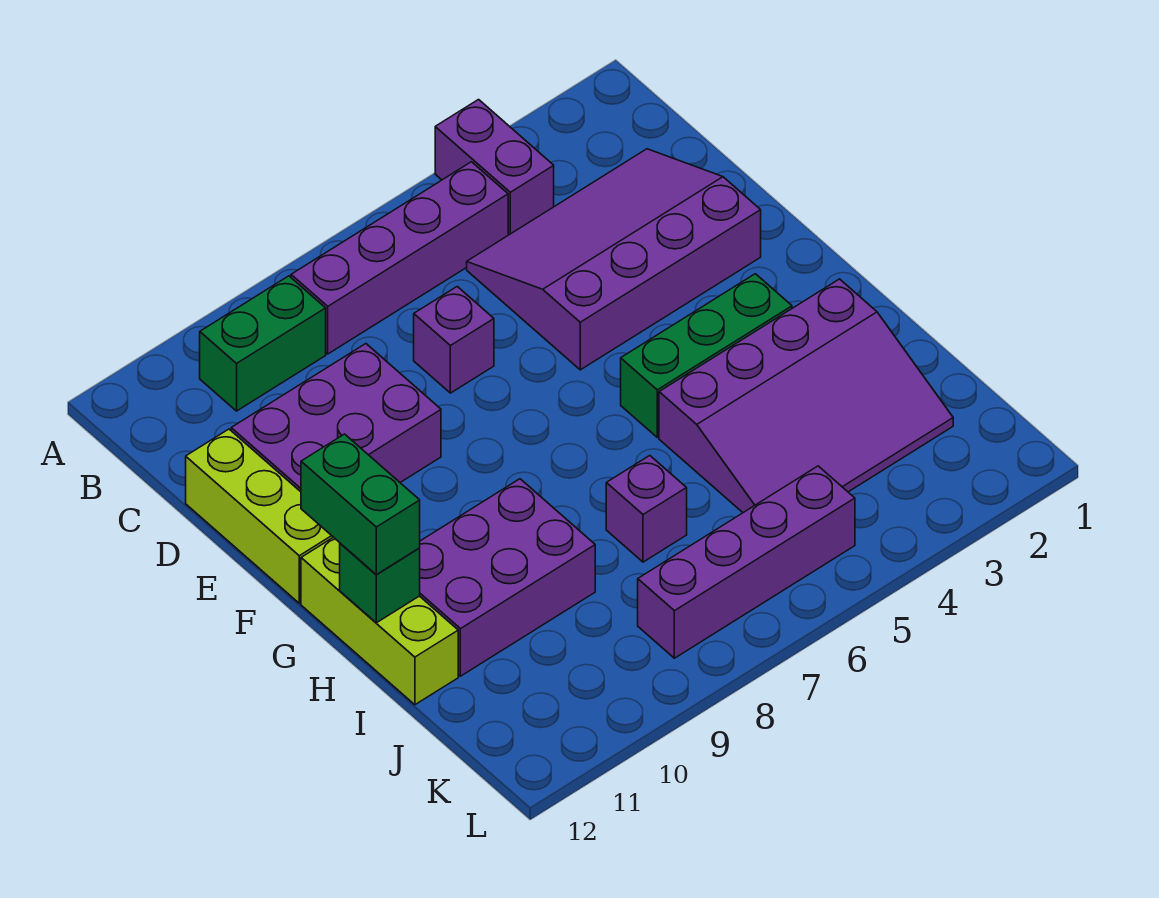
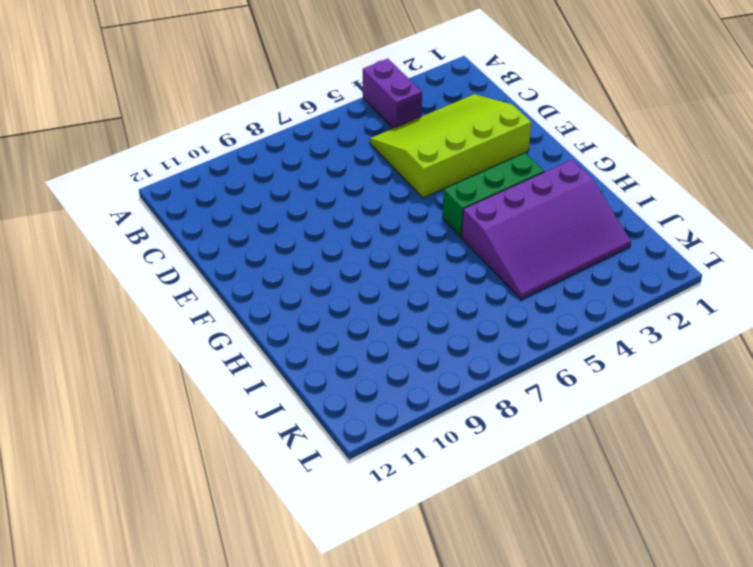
lime slope C2:E5 level 1 top E -> purple slope C2:E5 level 1 top E
none -> purple brick B5:B8 level 1
none -> green brick B9:B10 level 1
none -> purple brick D7 level 1

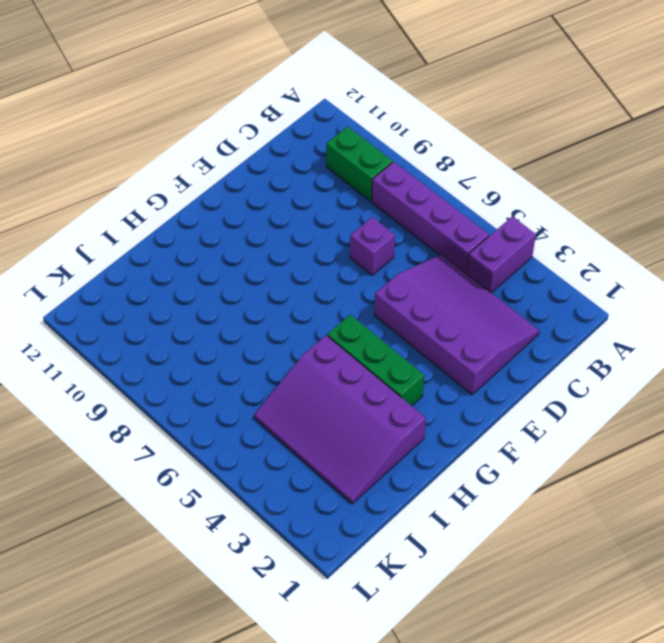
none -> purple brick D9:E11 level 1
none -> lime brick D12:F12 level 1
none -> lime brick G12:I12 level 1

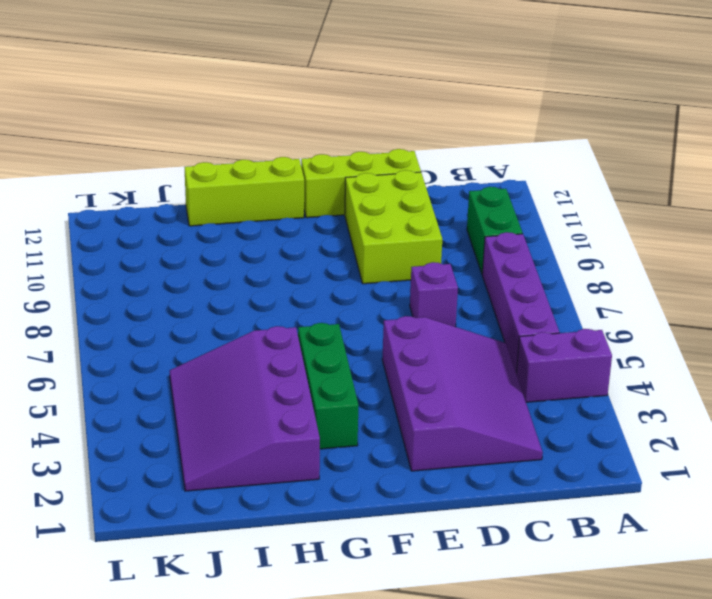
lime brick D9:E11 level 1 -> purple brick D9:E11 level 1
none -> purple brick H9:I11 level 1
none -> purple brick I7 level 1
none -> purple brick K5:K8 level 1

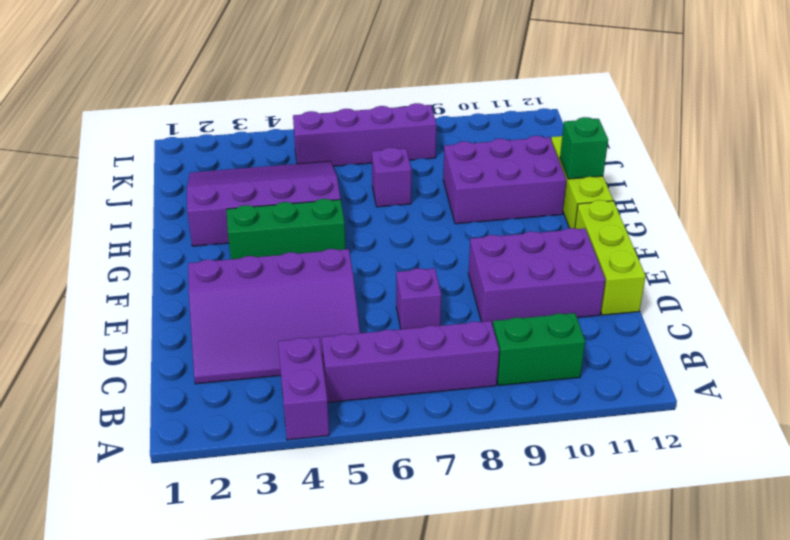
none -> green brick G12:H12 level 3

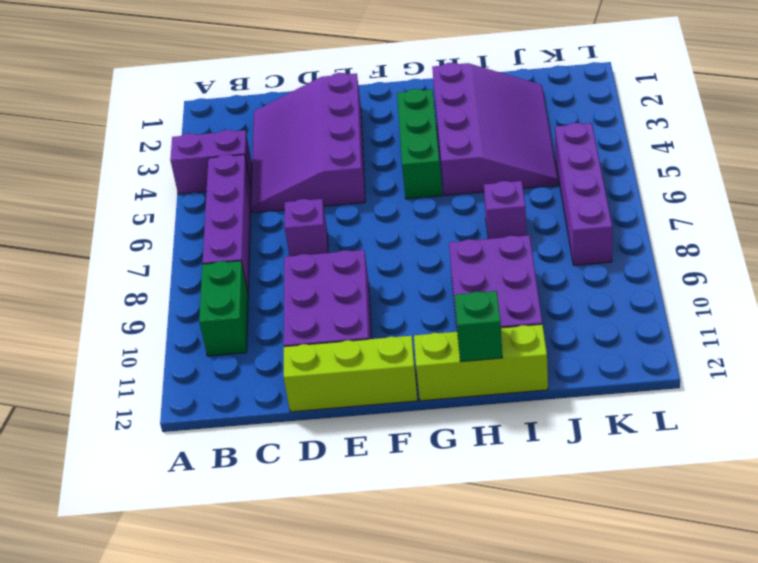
none -> green brick G12:H12 level 3

